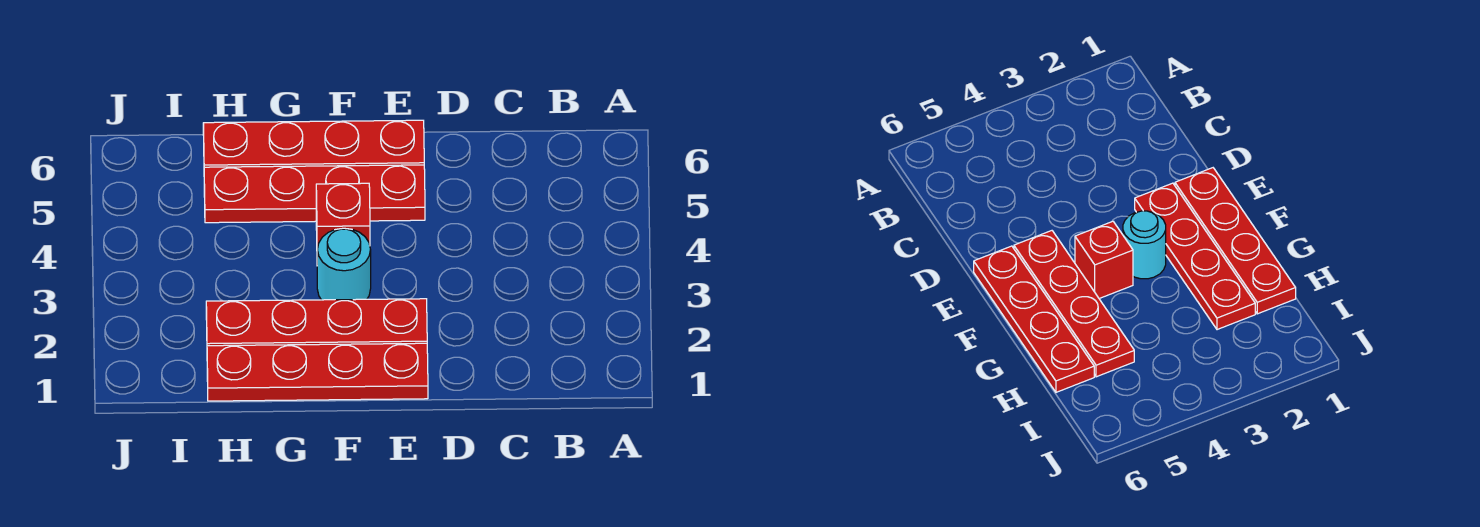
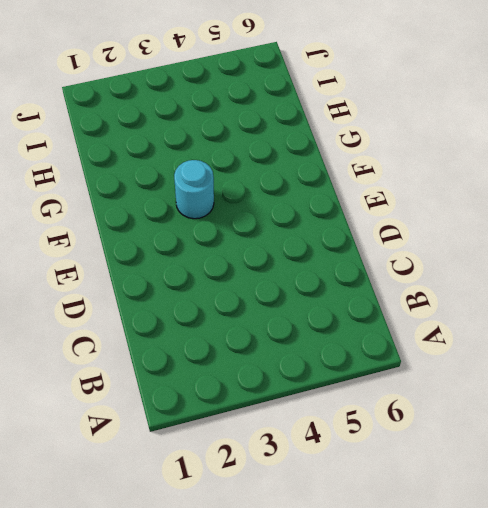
none -> red plate E1:H1 level 1
none -> red plate E2:H2 level 1

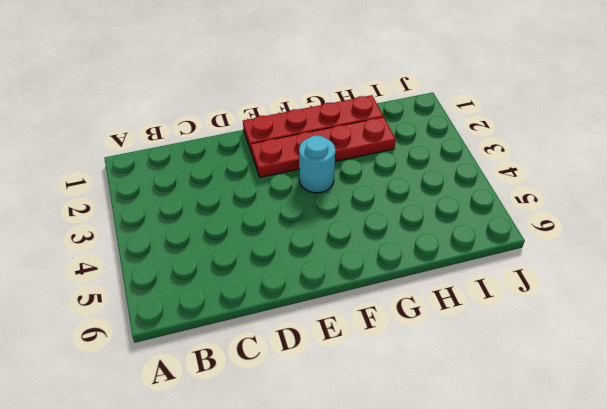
none -> red plate E5:H5 level 1
none -> red plate E6:H6 level 1

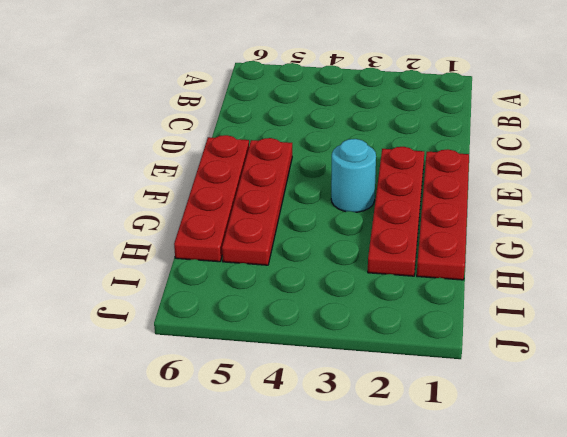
none -> red brick F4 level 1

